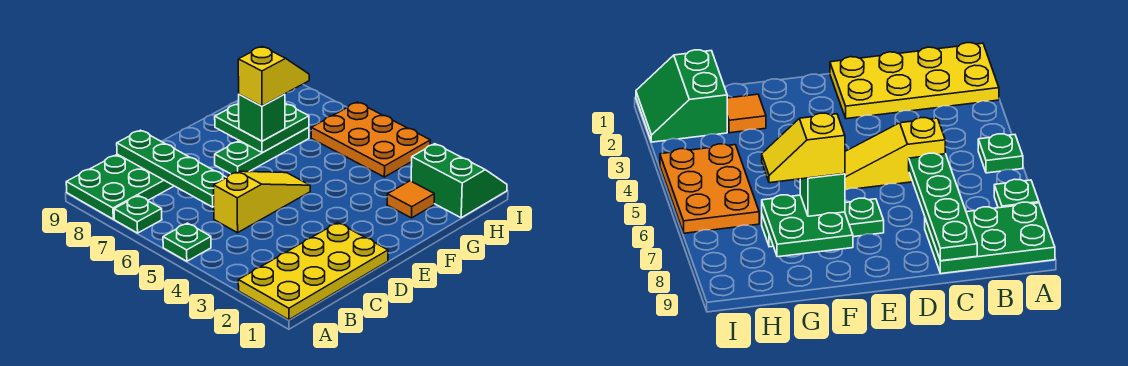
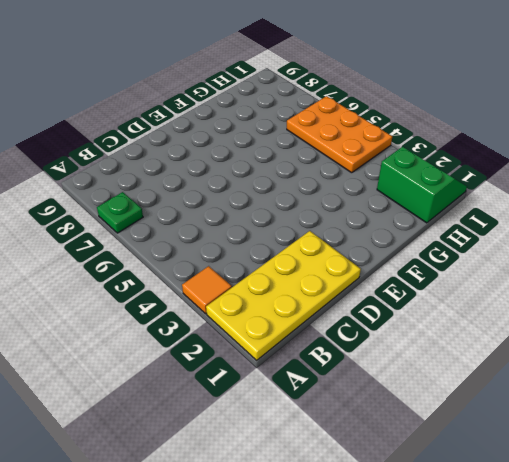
orange tile A3 level 1 -> orange tile G2 level 1
none -> green plate A5 level 1
none -> green plate A8:C9 level 1
none -> yellow slope C5:E5 level 1 top C

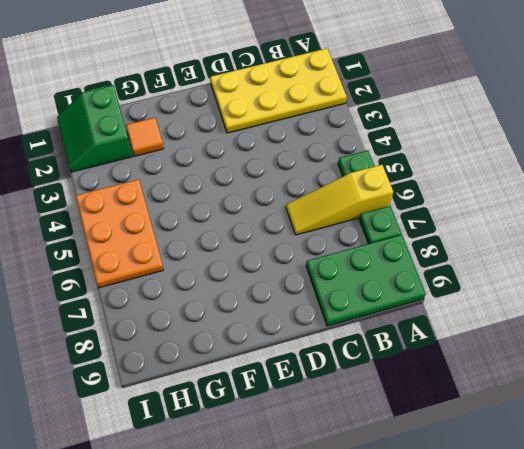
yellow slope A6:C6 level 1 top A -> yellow slope C5:E5 level 1 top C
none -> green plate E7:G7 level 1
none -> green plate C6:C9 level 2
none -> green plate F7:G8 level 2

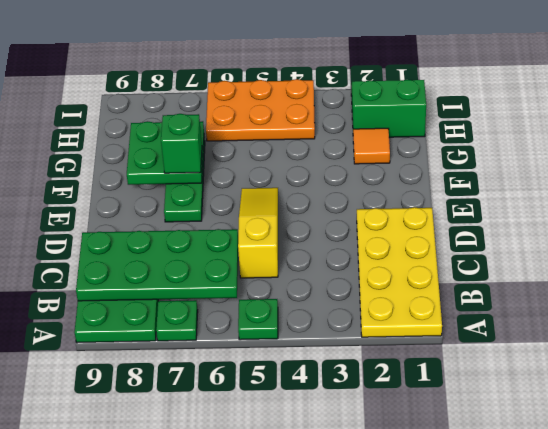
green plate B6:C9 level 2 -> green plate C6:C9 level 2
none -> yellow slope F7:G7 level 4 top F

